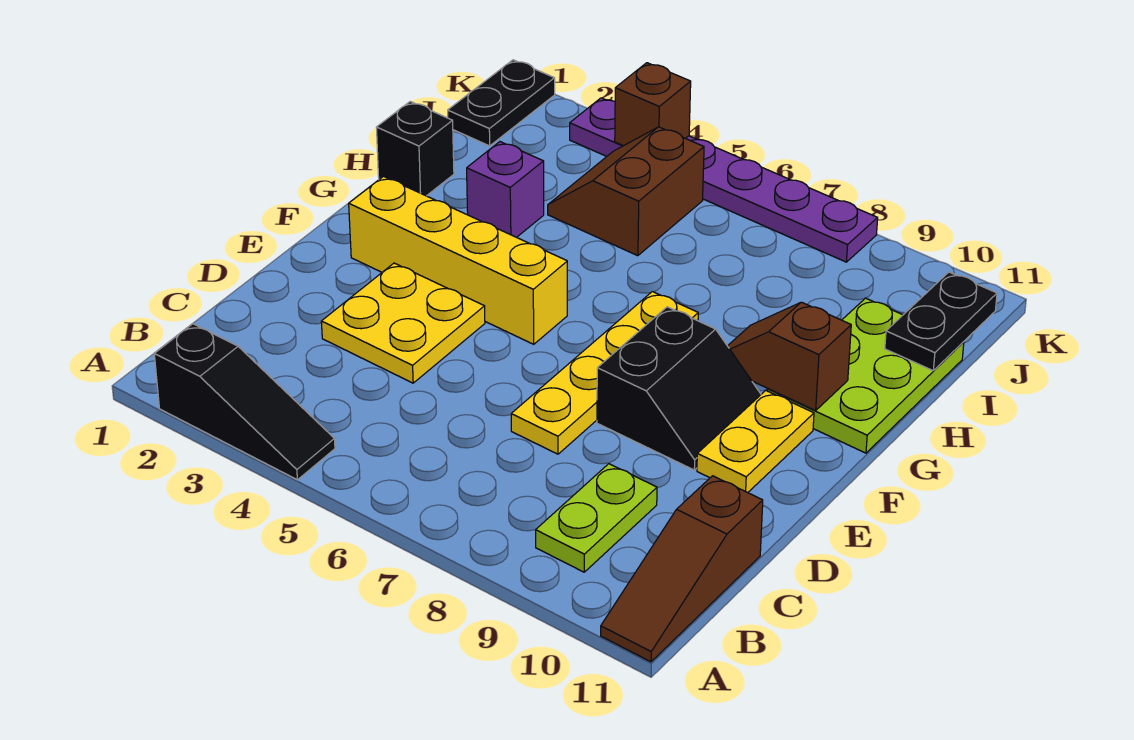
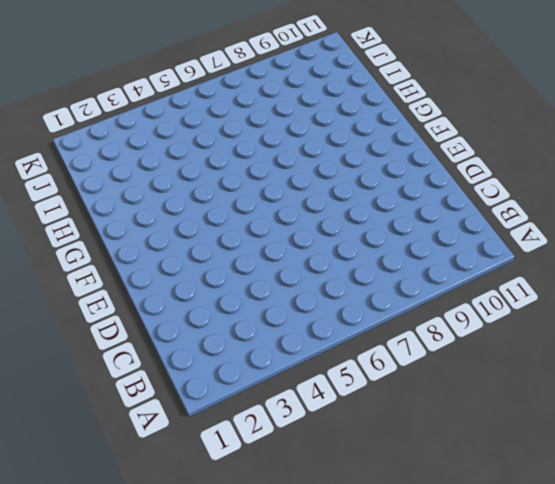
none -> black slope A2:A4 level 1 top 2
none -> brown slope A11:C11 level 1 top C
none -> lime plate B9:C9 level 1

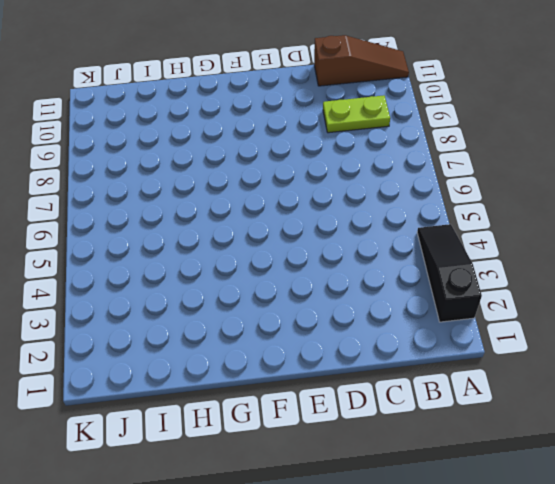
none -> yellow plate D3:E4 level 1
none -> yellow plate D7:G7 level 1
none -> black slope E8:F9 level 1 top 8

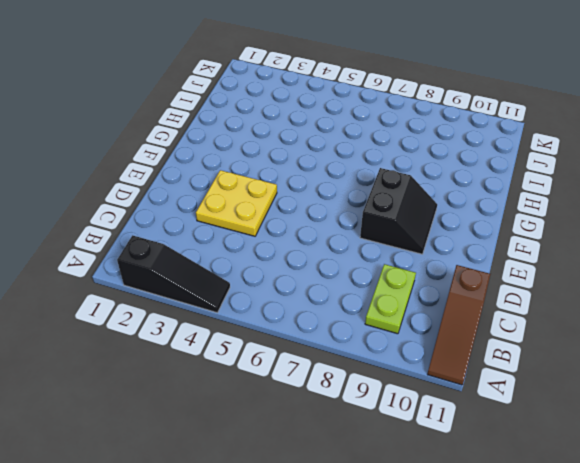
none -> yellow plate D7:G7 level 1
none -> yellow plate E10:F10 level 1
none -> yellow brick F2:F5 level 1

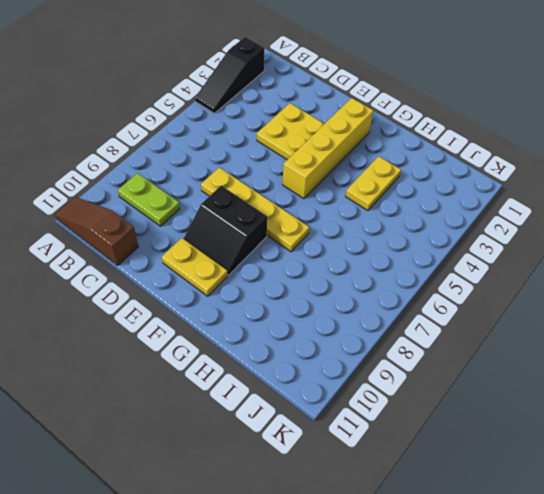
yellow plate H3:H4 level 1 -> purple brick H3 level 1
none -> lime plate G10:I11 level 1
none -> black brick H1 level 1
none -> brown slope I4:J5 level 1 top 5

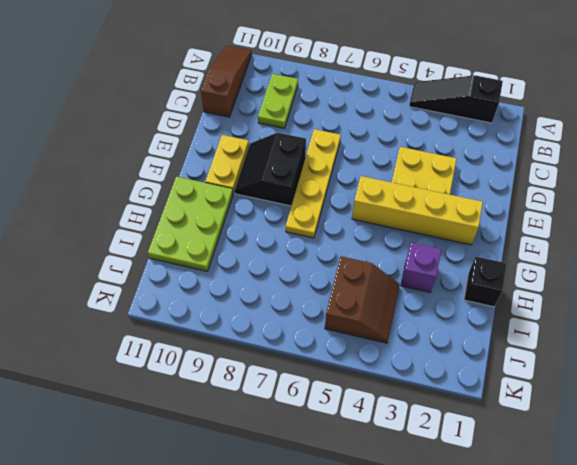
none -> black plate J1:K1 level 1
none -> purple plate K3:K8 level 1
none -> brown slope G9:G10 level 2 top 10

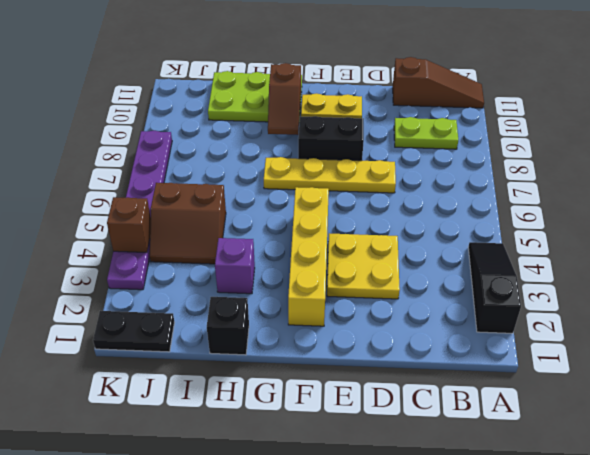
none -> black plate I11:J11 level 2

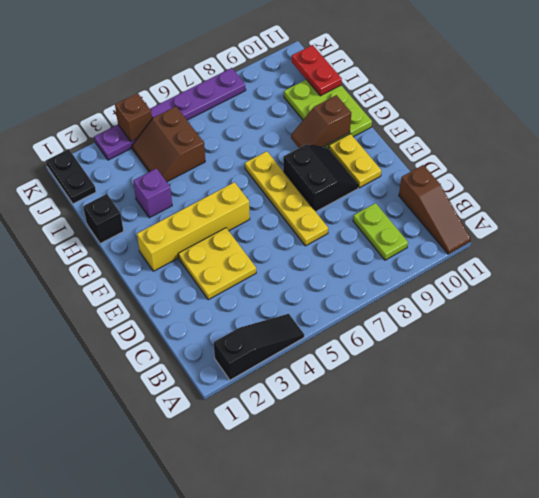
red plate I11:J11 level 2 -> black plate I11:J11 level 2

